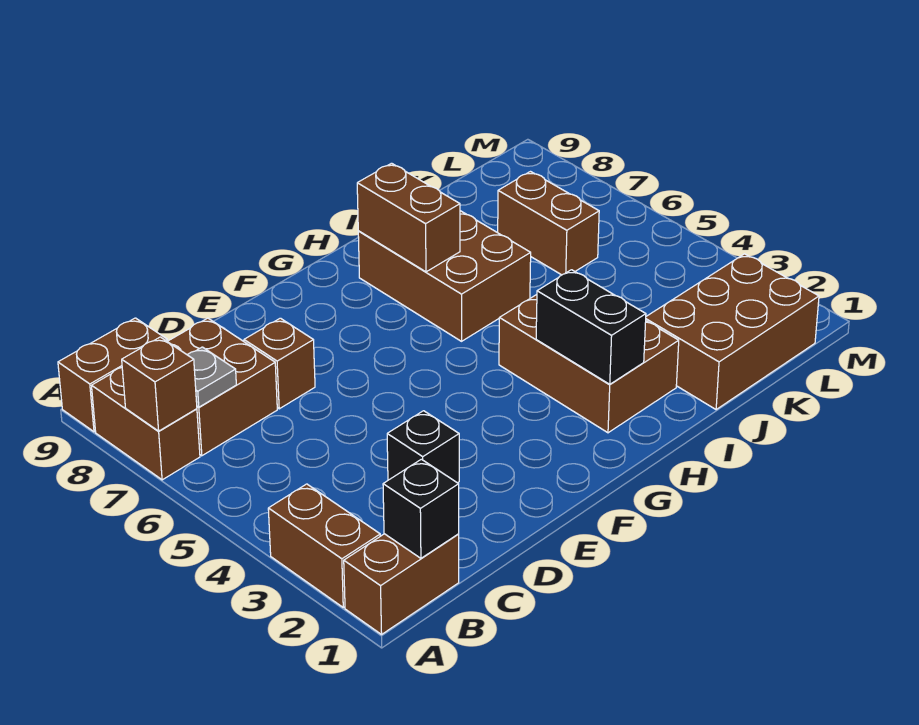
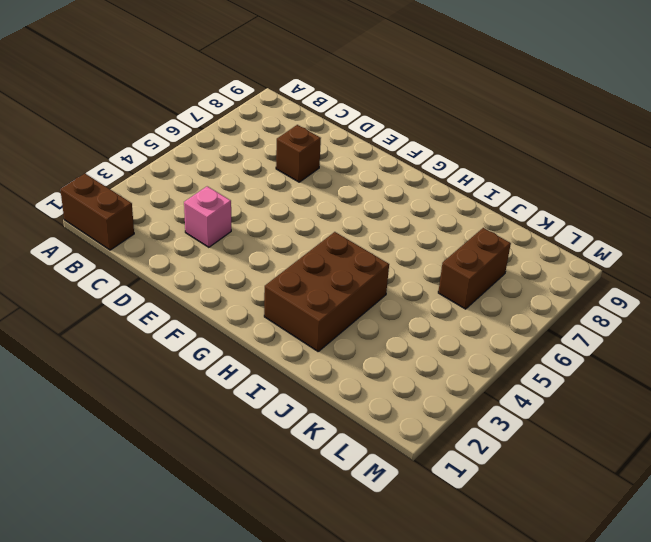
pink brick D3 level 1 -> black brick D3 level 1
none -> brown brick A2:A3 level 1
none -> brown brick A7:A8 level 1
none -> brown brick A9:B9 level 1

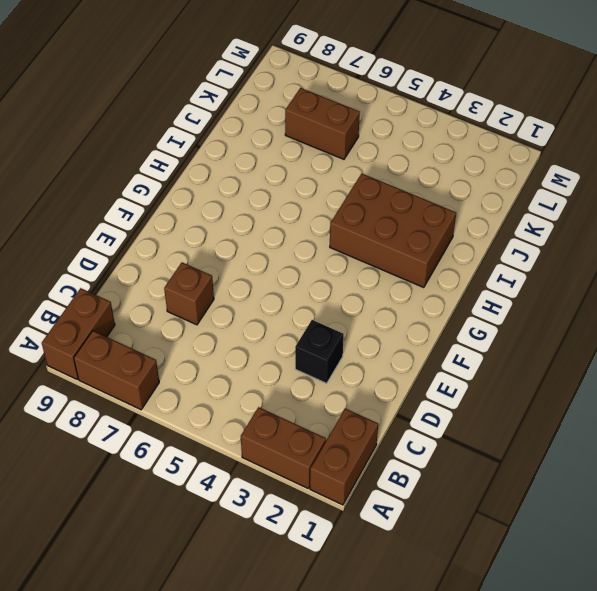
none -> brown brick B7:C8 level 1
none -> brown brick H6:I8 level 1
none -> brown brick J1:L2 level 1

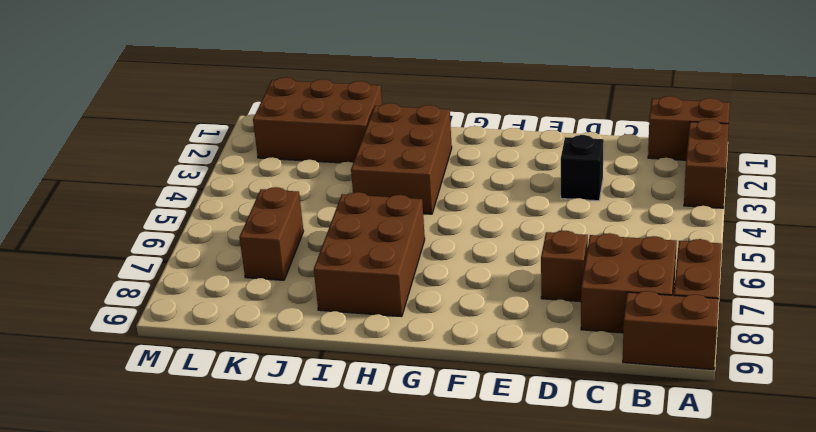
none -> brown brick A7 level 2
none -> black brick B1 level 2
none -> grey plate B7 level 2

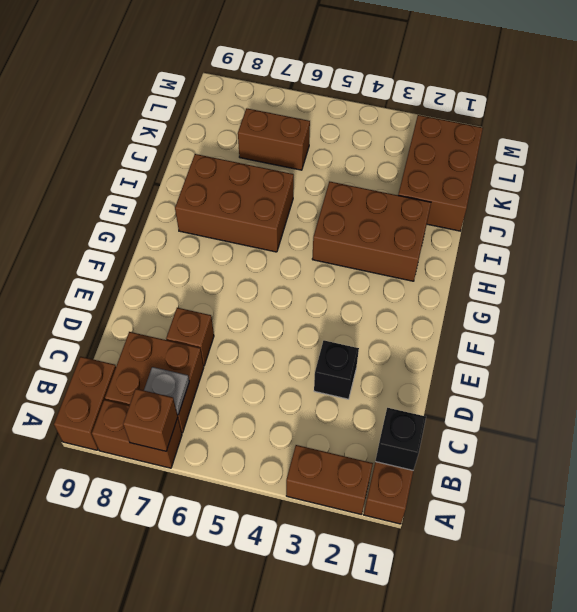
none -> black brick H2:H3 level 2
none -> brown brick H7:H8 level 2

